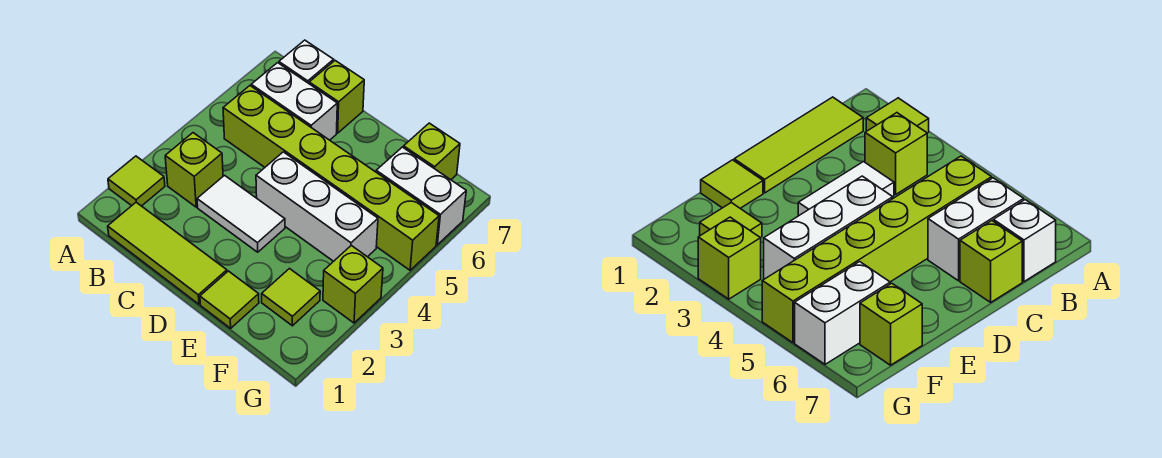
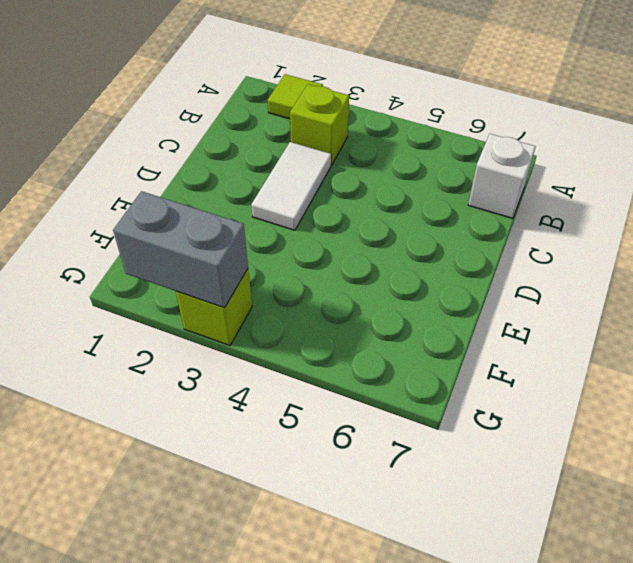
grey brick G2:G3 level 2 -> none
none -> lime tile B1:D1 level 1
none -> lime brick B5:G5 level 1
none -> white brick B6:C6 level 1

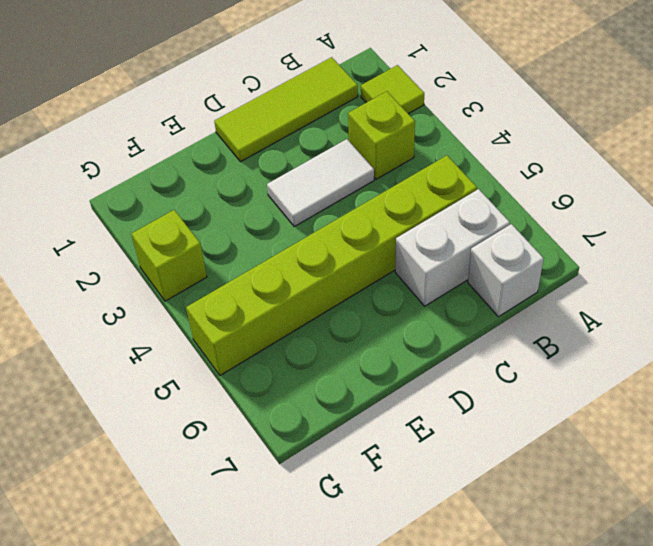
none -> lime brick C7 level 1
none -> white brick D4:F4 level 1
none -> lime tile E1 level 1

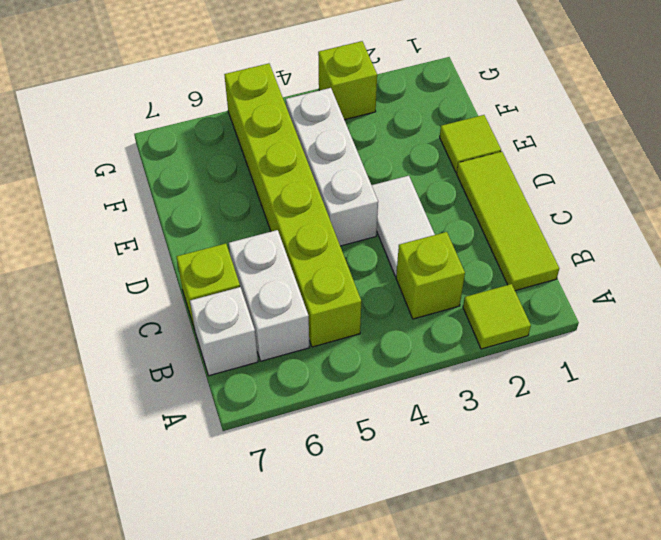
none -> lime tile F2 level 1
none -> white brick F6:G6 level 1
none -> lime brick F7 level 1

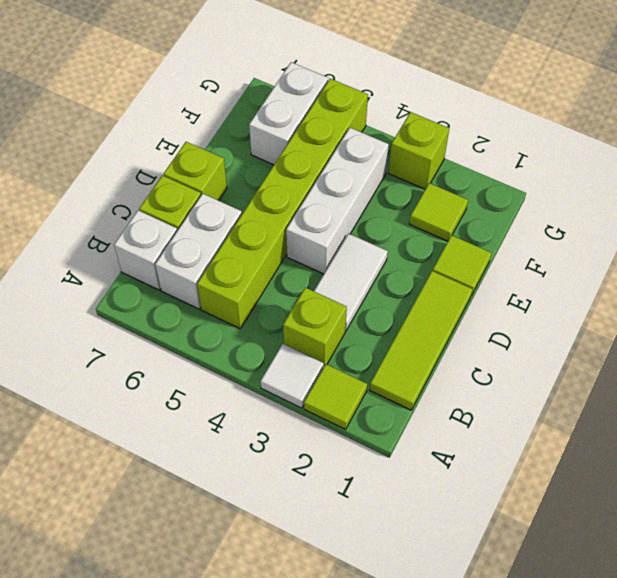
white tile A3 level 1 -> none
lime brick D7 level 1 -> lime brick F7 level 1

